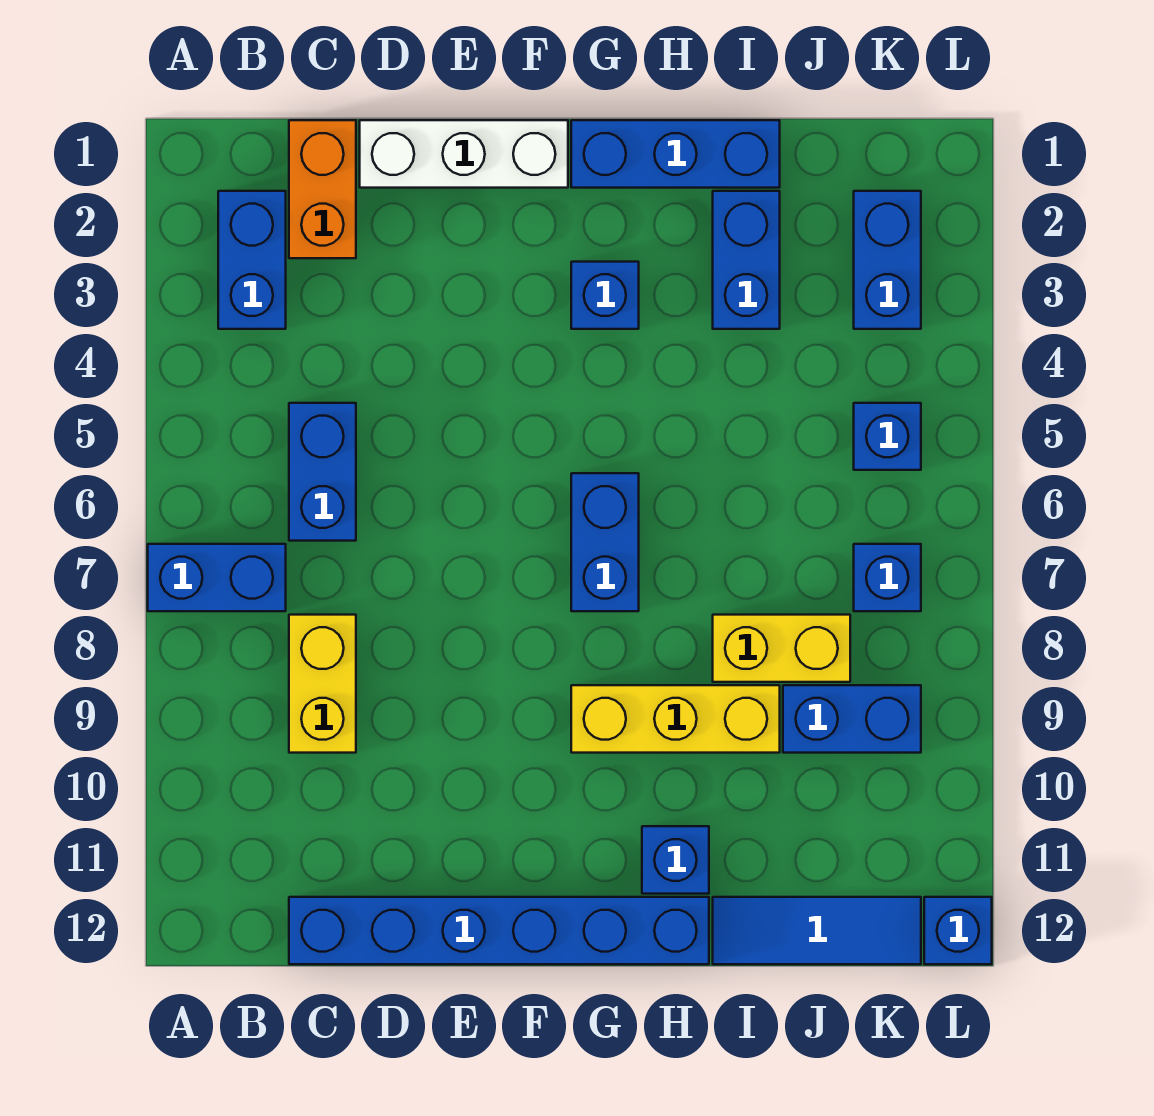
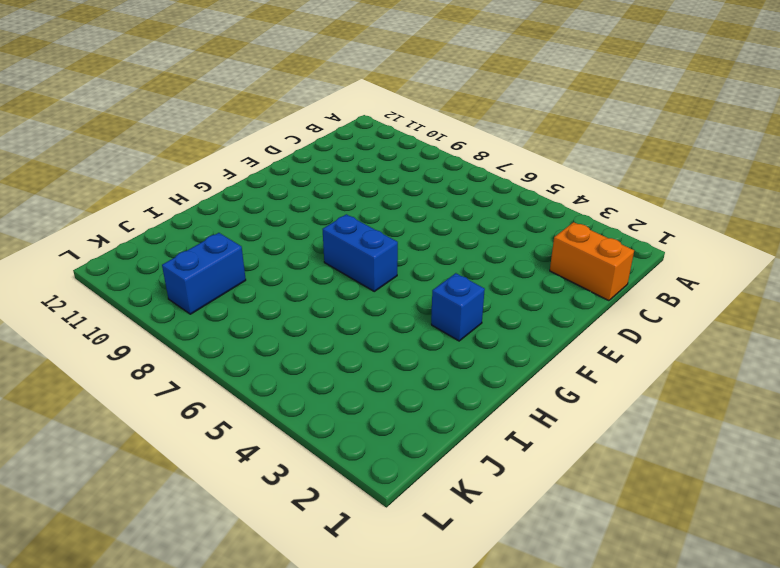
none -> blue brick A7:B7 level 1
none -> blue brick B2:B3 level 1
none -> blue brick C5:C6 level 1

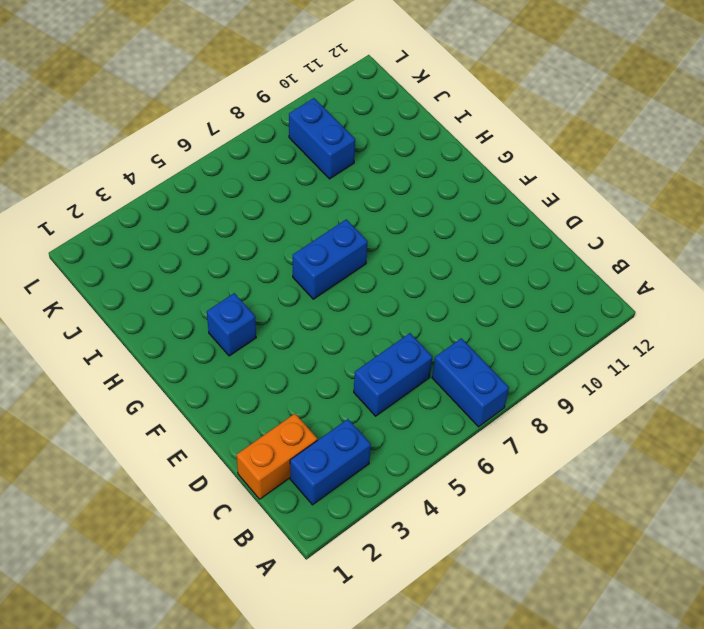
none -> yellow brick C8:C9 level 1
none -> blue brick C12:H12 level 1
none -> white brick D1:F1 level 1

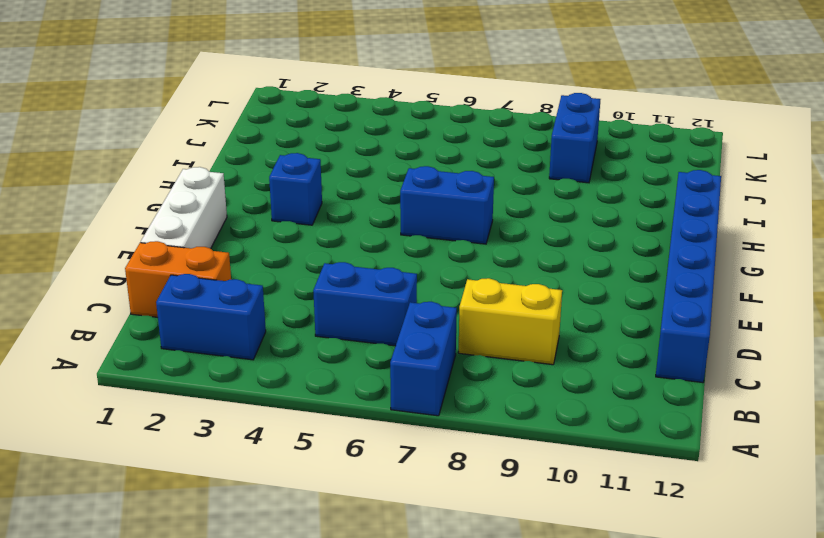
none -> blue brick G1:I1 level 1
none -> yellow brick G9:I9 level 1
none -> blue brick H11 level 1

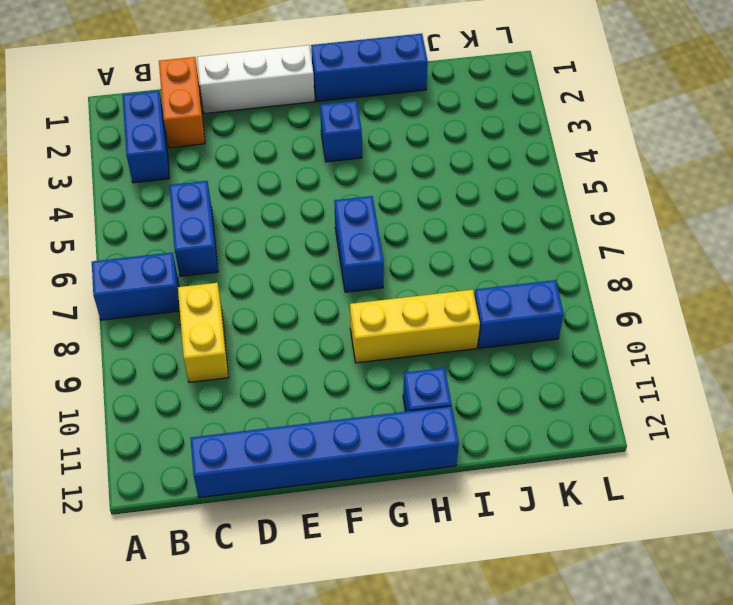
none -> blue brick I2:I3 level 1
none -> yellow brick I8:J8 level 1
none -> blue tile I12:K12 level 1

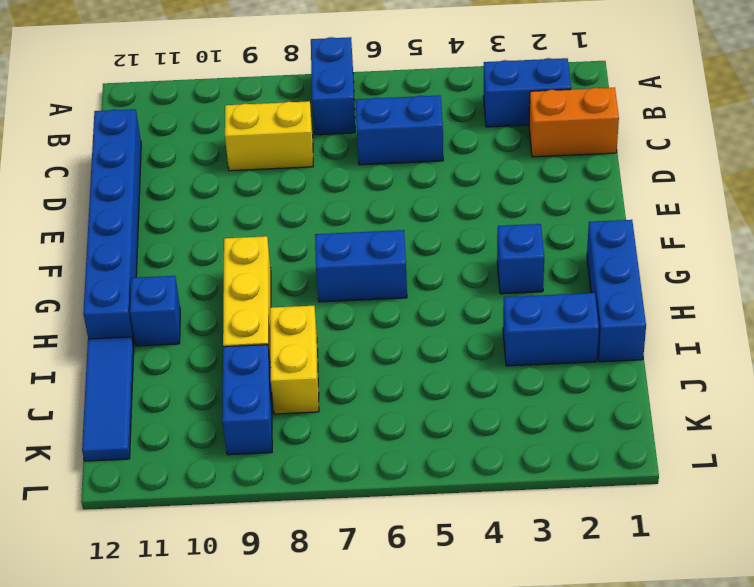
none -> white brick D1:F1 level 1
none -> blue brick K2:K3 level 1
none -> blue brick K5 level 1

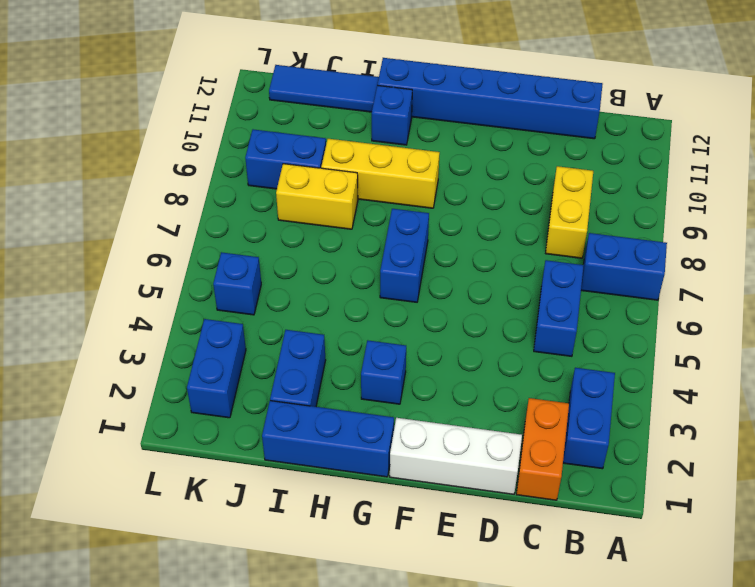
none -> blue brick K7 level 1
none -> blue brick L12 level 1

